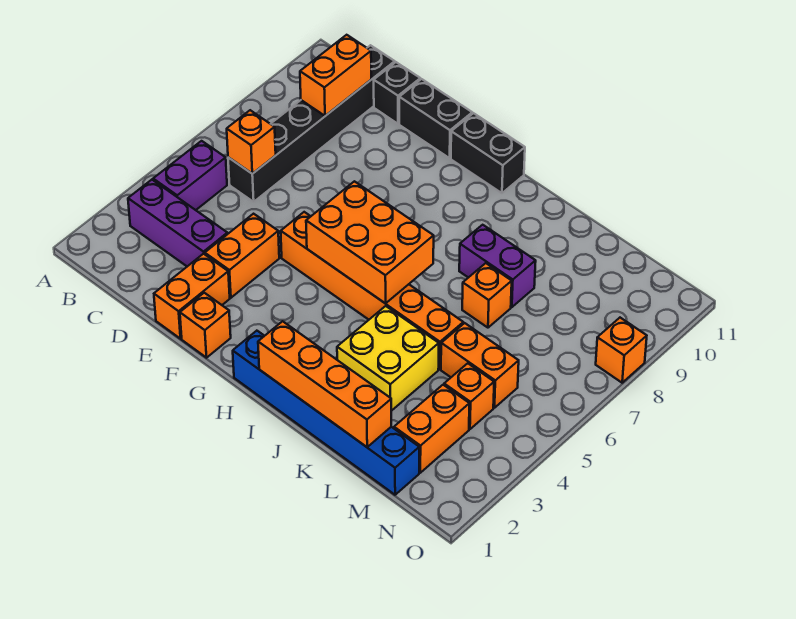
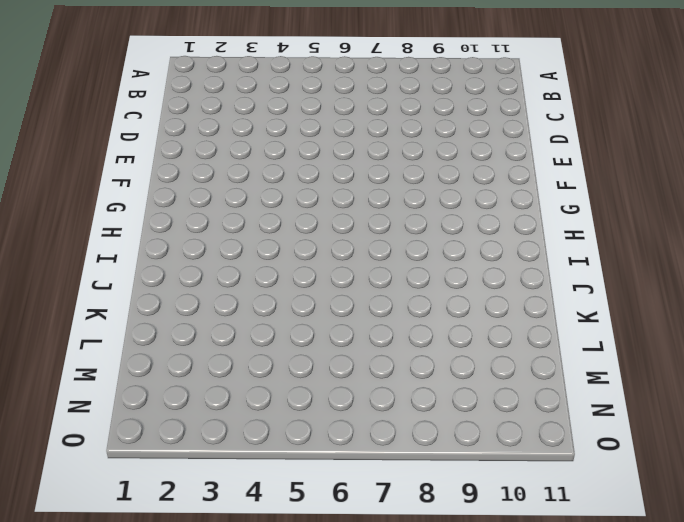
none -> purple brick B3:D3 level 1
none -> purple brick B4:B5 level 1
none -> black brick C6:C11 level 1

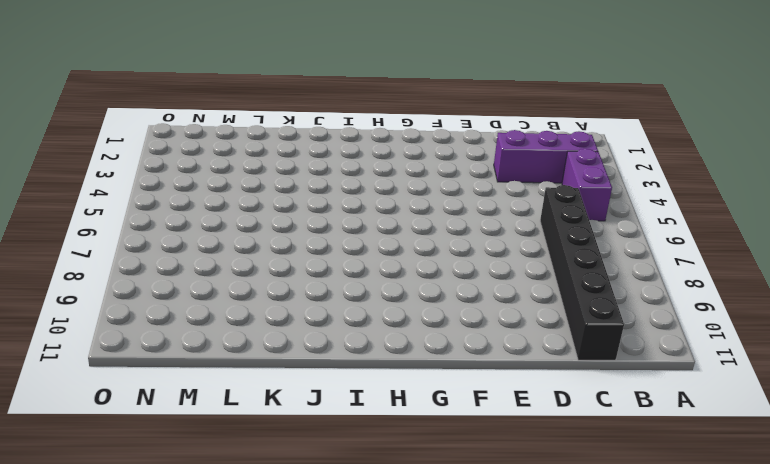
none -> black brick D11 level 1
none -> orange brick E1:E2 level 1
none -> orange brick E3:E4 level 1

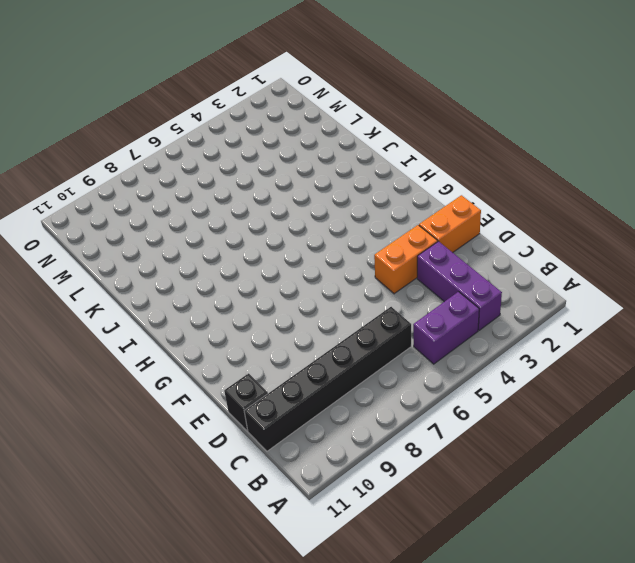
none -> black brick E11:F11 level 1
none -> orange brick F1 level 1
none -> orange brick F5:K5 level 1

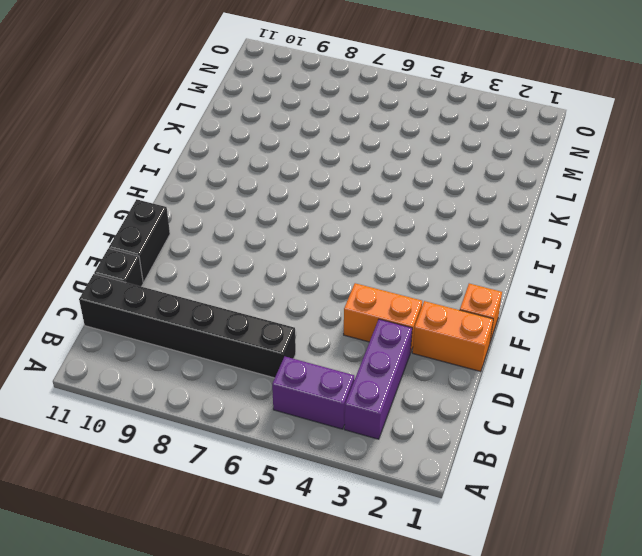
none -> orange brick F5:K5 level 1
none -> black brick G11:H11 level 1
none -> blue brick H1:M1 level 1

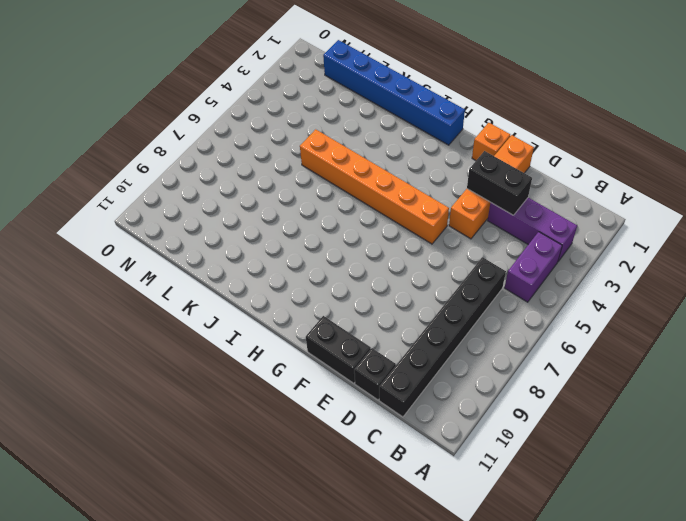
black brick D3:E3 level 2 -> black brick G11:H11 level 1
none -> yellow brick J3:K4 level 1
none -> purple brick J8:K8 level 1
none -> orange brick K7 level 1

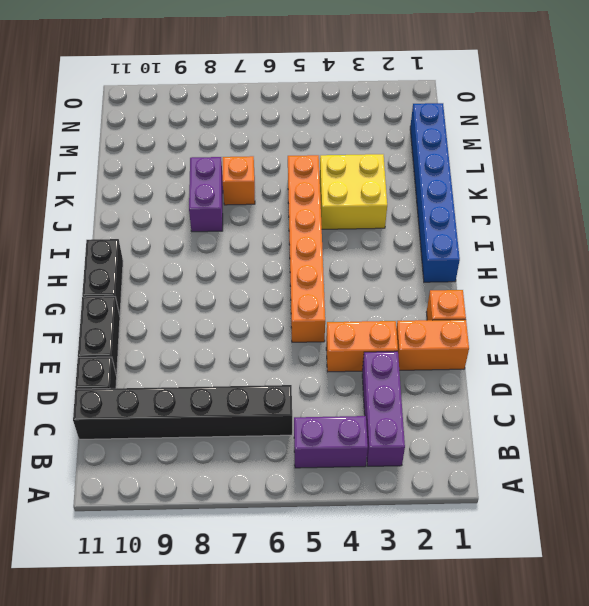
none -> orange brick L5:M5 level 1
none -> orange brick M2:M3 level 1
none -> orange brick M4 level 1

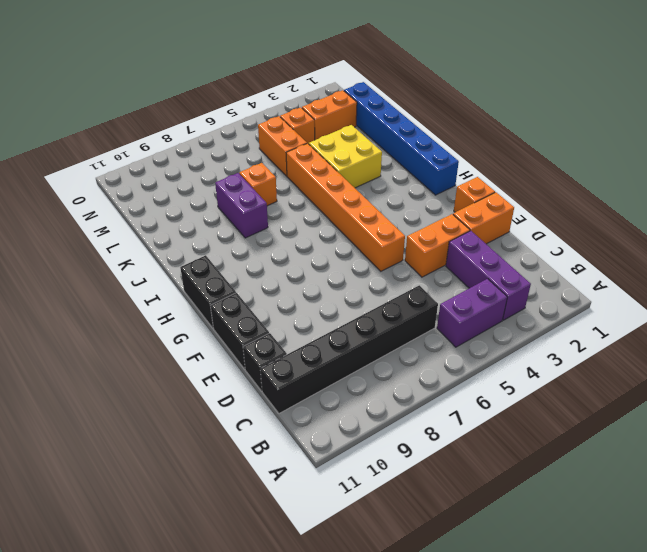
none -> orange brick O8 level 1
none -> orange brick C6 level 2
none -> orange brick C9:C10 level 2

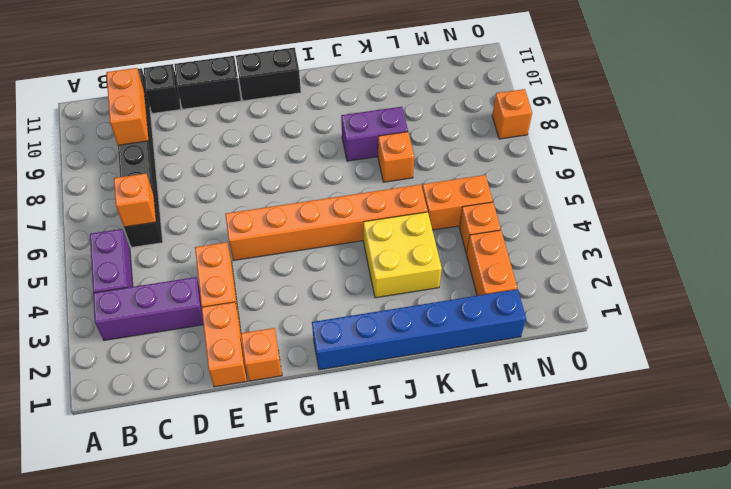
none -> orange brick G5:I6 level 2
none -> orange brick I1:L1 level 2

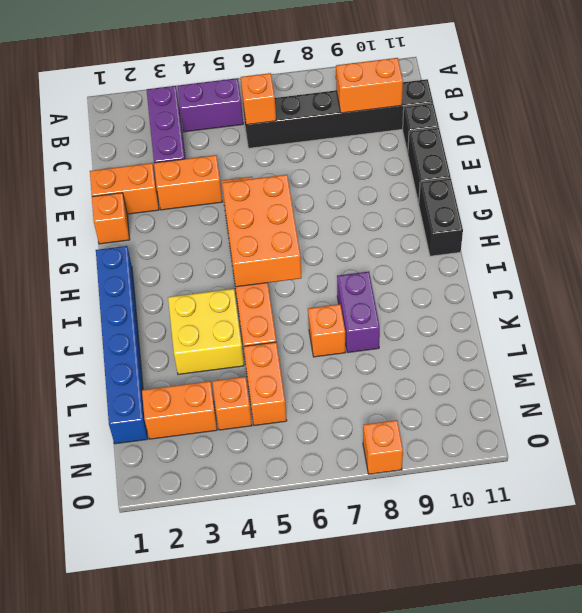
none -> orange brick I1:L1 level 2

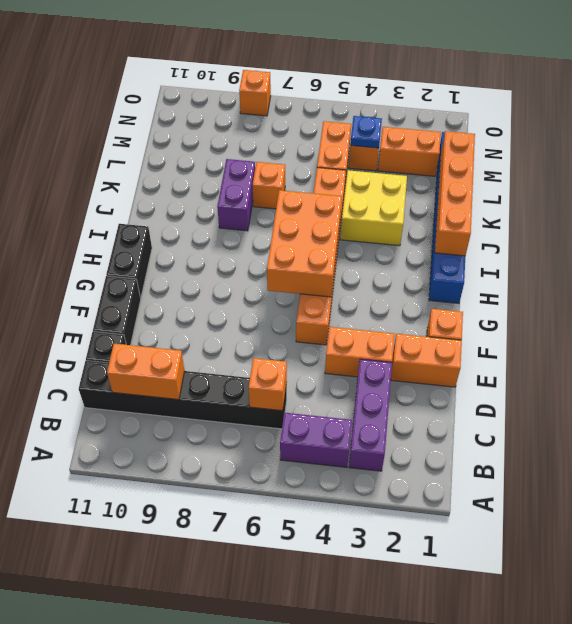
blue plate M4 level 2 -> none

